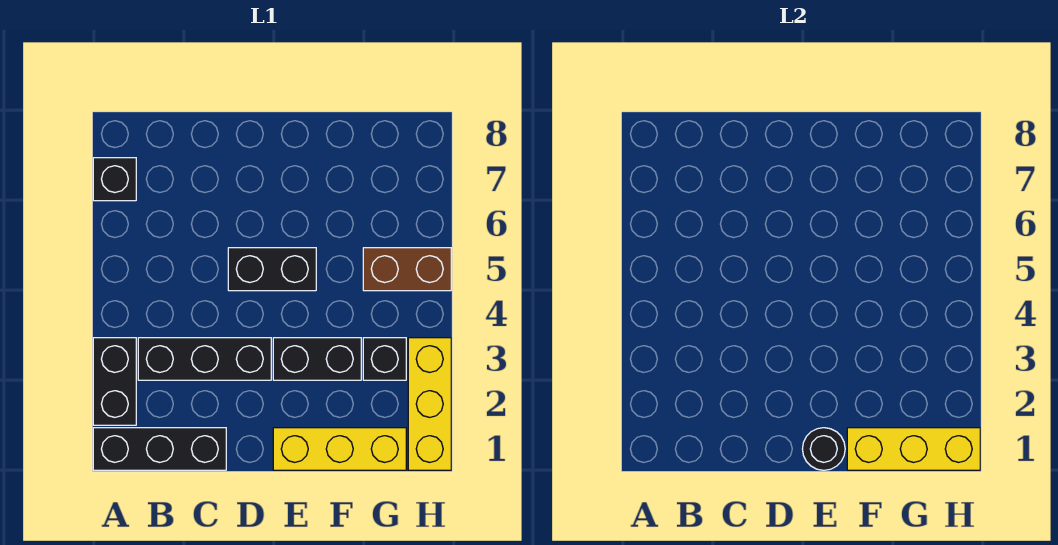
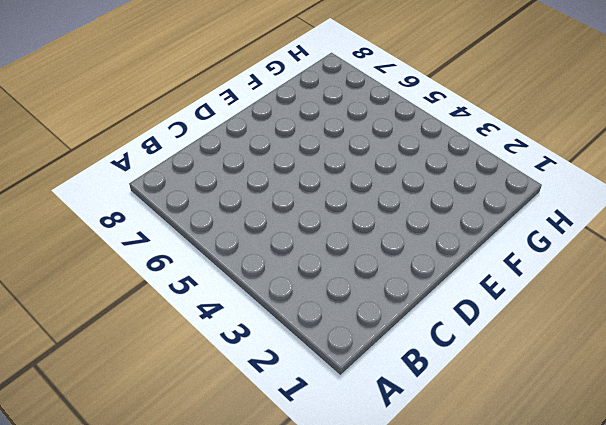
none -> black brick A1:C1 level 1
none -> black brick A2:A3 level 1
none -> black brick A7 level 1

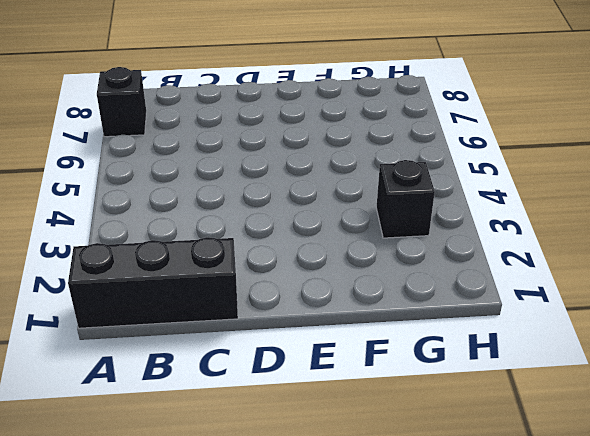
none -> black brick A2:A3 level 1
none -> black brick B3:D3 level 1
none -> black brick D5:E5 level 1

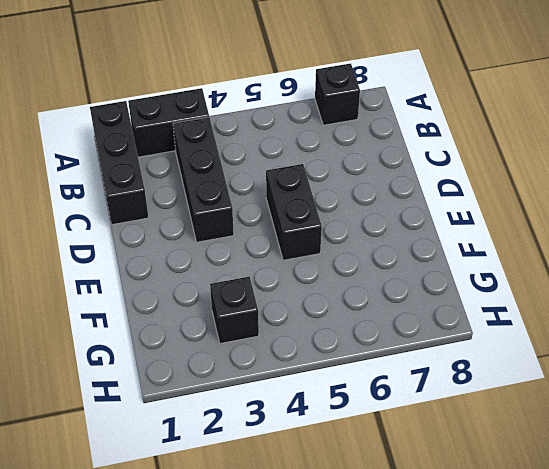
none -> yellow brick E1:G1 level 1
none -> black brick E3:F3 level 1
none -> brown brick G5:H5 level 1

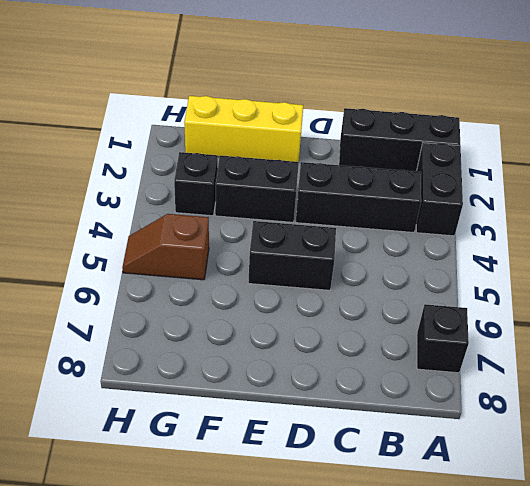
brown slope G5:H5 level 1 top G -> brown brick G5:H5 level 1
none -> yellow brick H1:H3 level 1
none -> black round brick E1 level 2
none -> yellow brick F1:H1 level 2

